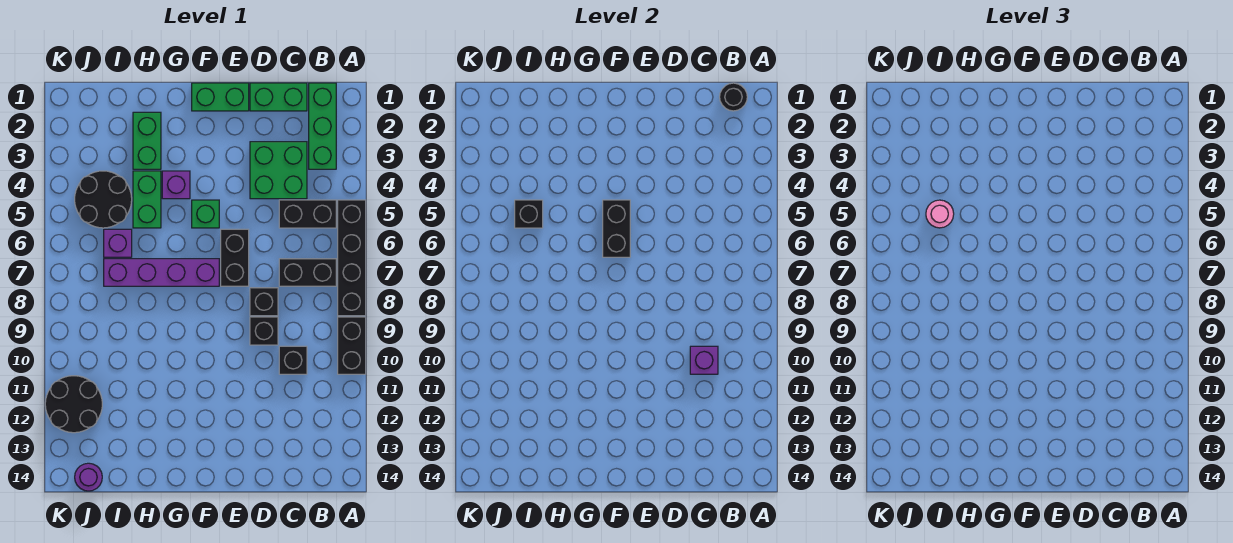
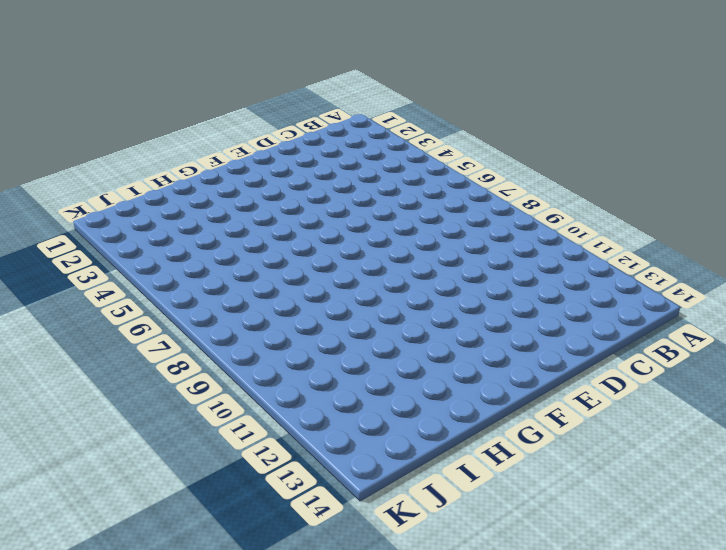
none -> black brick A5:A8 level 1
none -> black brick A9:A10 level 1
none -> green brick B1:B3 level 1

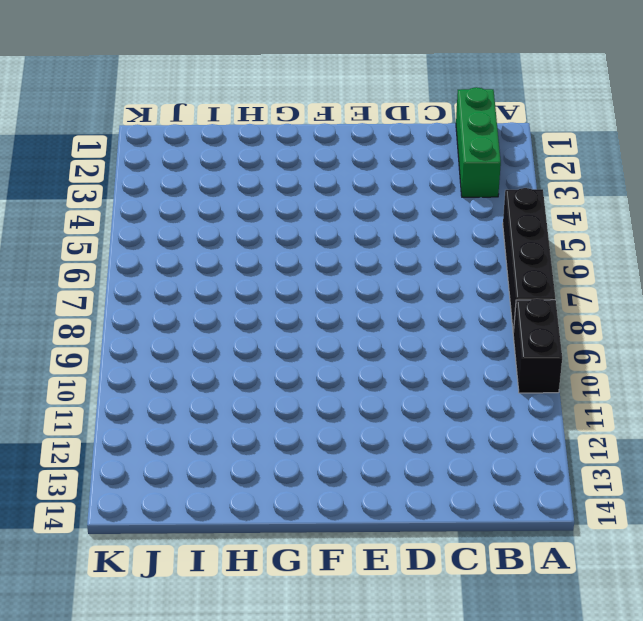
none -> black brick B5:C5 level 1
none -> black brick B7:C7 level 1
none -> green brick C1:D1 level 1

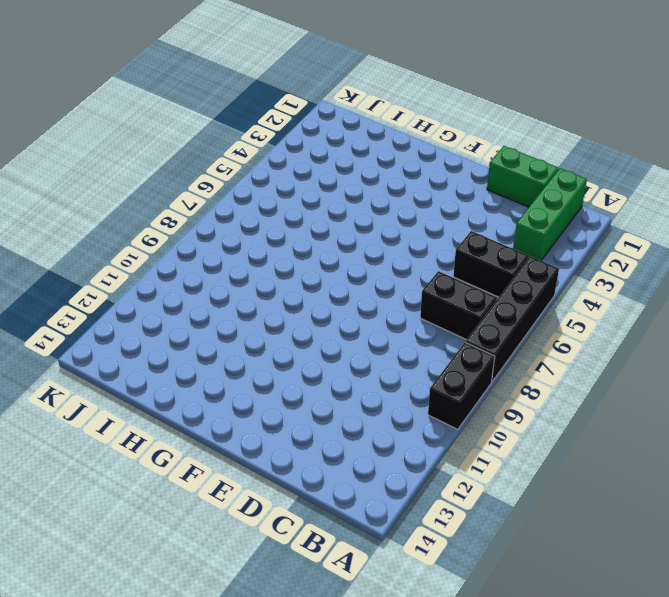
none -> green brick C3:D4 level 1
none -> black brick C10 level 1
none -> black brick D8 level 1

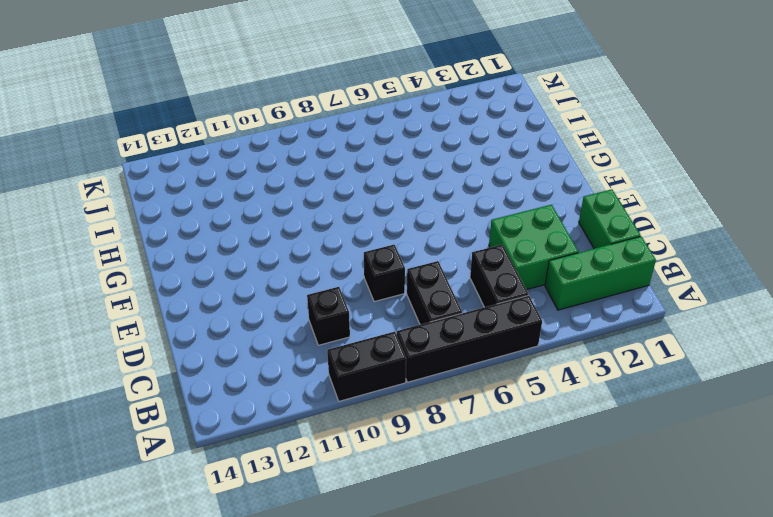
none -> black brick D9 level 1
none -> green brick E1:F1 level 1
none -> black brick E6:E7 level 1

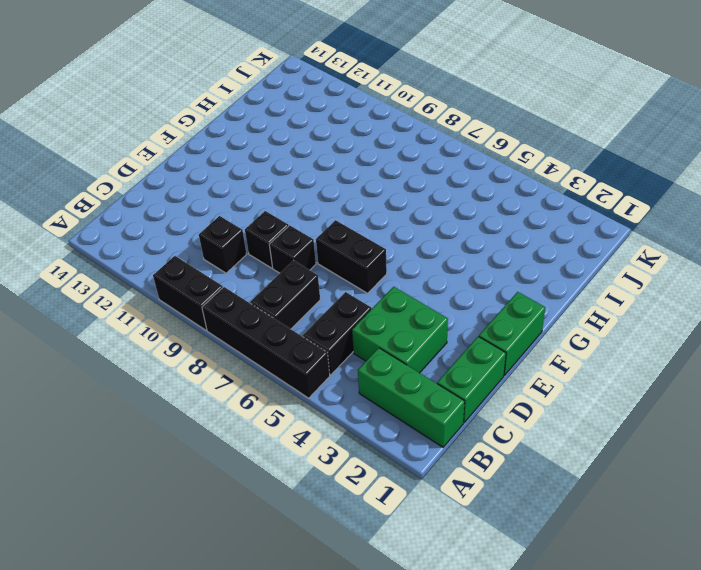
none -> green brick F5 level 1
none -> purple brick F7:I7 level 1
none -> purple brick G4 level 1

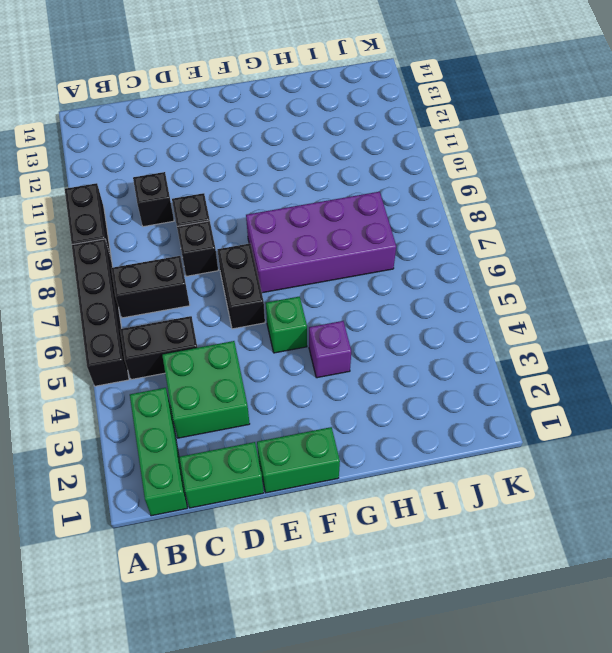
purple brick F7:I8 level 1 -> purple brick F7:I7 level 1
none -> green brick H2:H3 level 1
none -> green brick H4:H5 level 1
none -> black round brick I4:J5 level 1

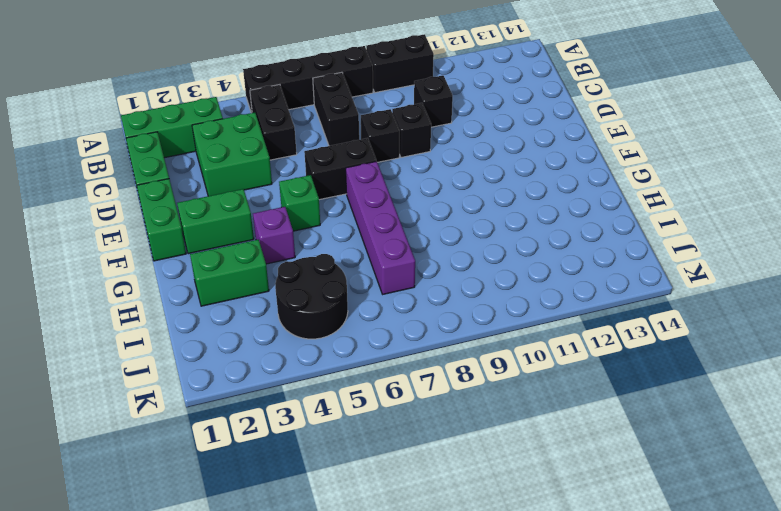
green brick F2:F3 level 1 -> green brick H4:H5 level 1
none -> purple brick I6 level 1
none -> black round brick J11:K12 level 1
none -> purple round brick J14 level 1

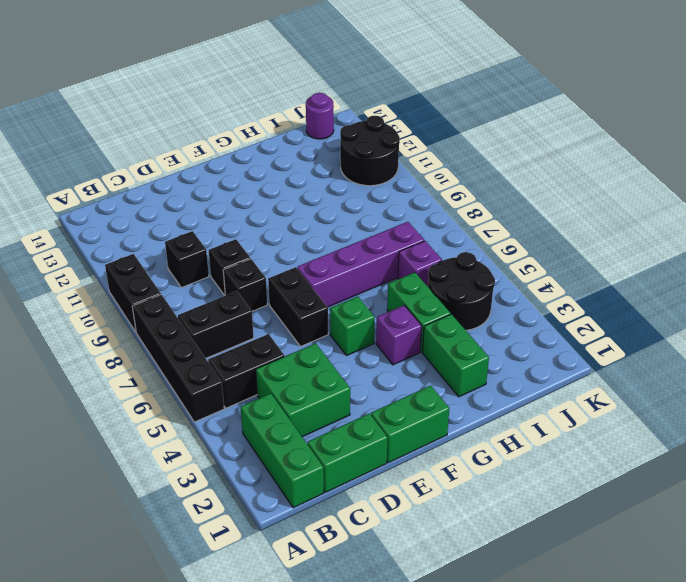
none -> black round brick B1 level 2
none -> purple brick C10 level 2
none -> black brick F5:F6 level 2

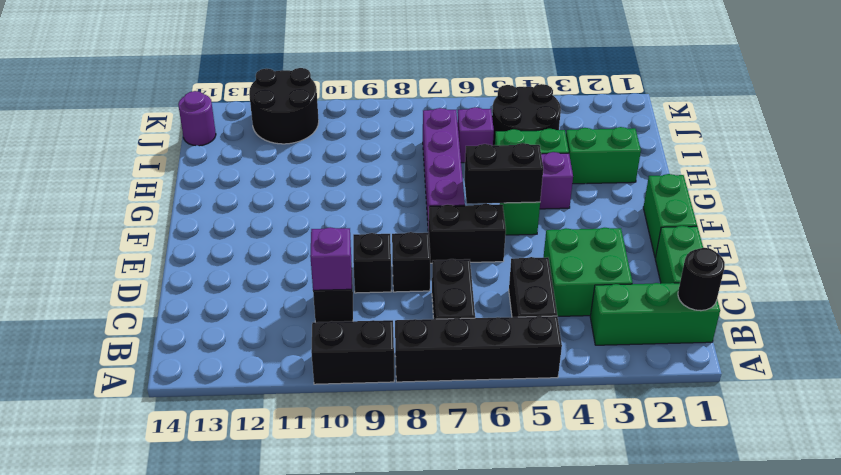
none -> black brick I5 level 2
none -> pink round brick I5 level 3

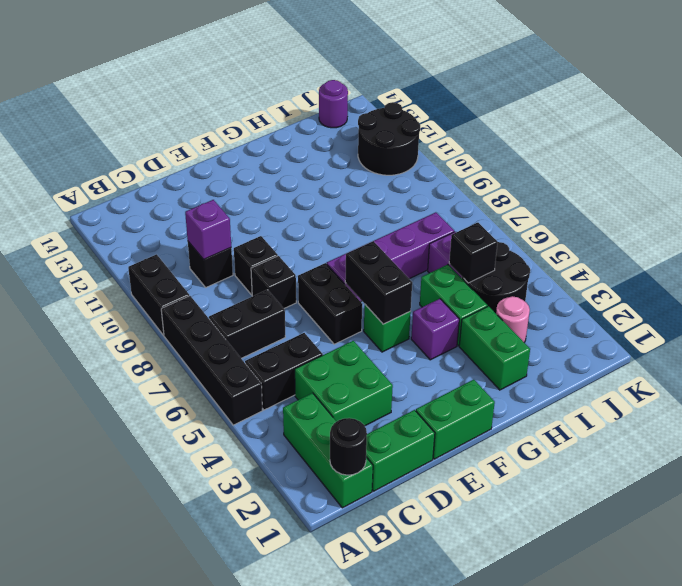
pink round brick I3 level 1 -> pink round brick I5 level 3

